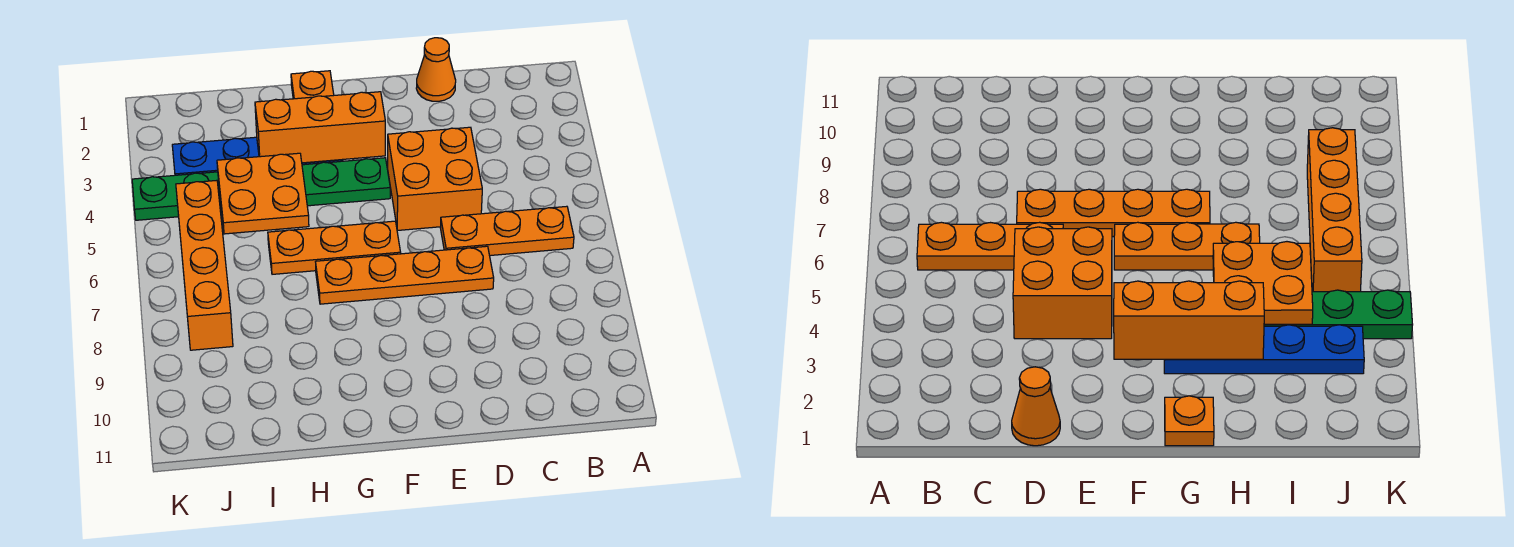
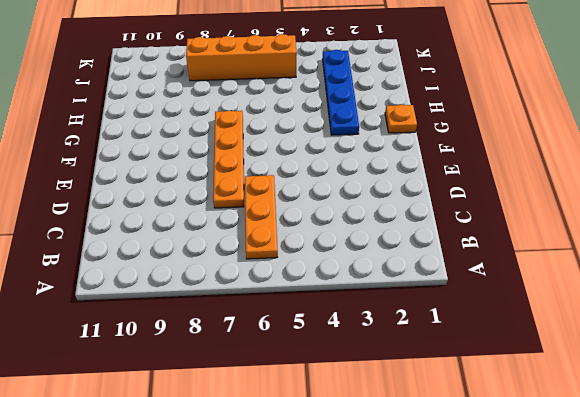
none -> orange cone D1 level 1
none -> orange brick D4:E5 level 1

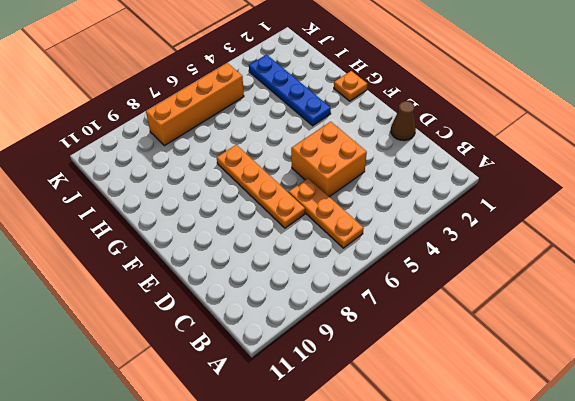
brown cone D1 level 1 -> orange cone D1 level 1
none -> green plate F4:K4 level 1
none -> orange plate F6:H6 level 1

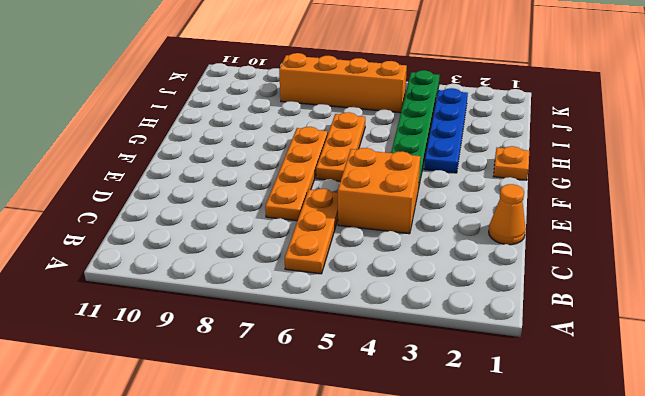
none -> orange brick F3:H3 level 2
none -> orange plate H4:I5 level 2

